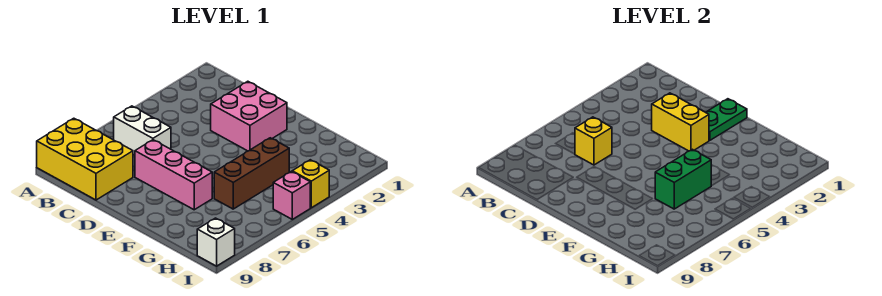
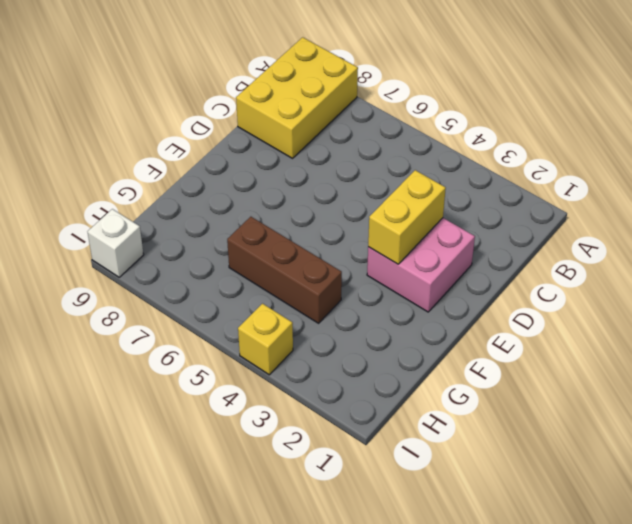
none -> white brick B6:C6 level 1
none -> pink brick D7:F7 level 1
none -> pink brick I5 level 1

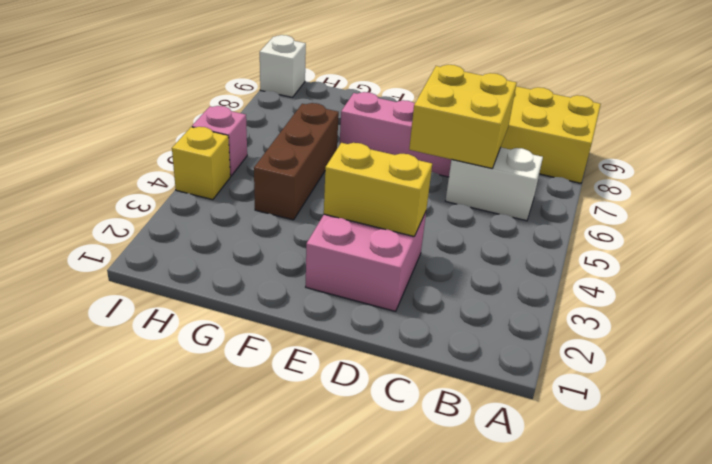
yellow brick C6:D7 level 2 -> yellow brick C6 level 2
none -> green plate E1:E2 level 2
none -> green brick G5:G6 level 2

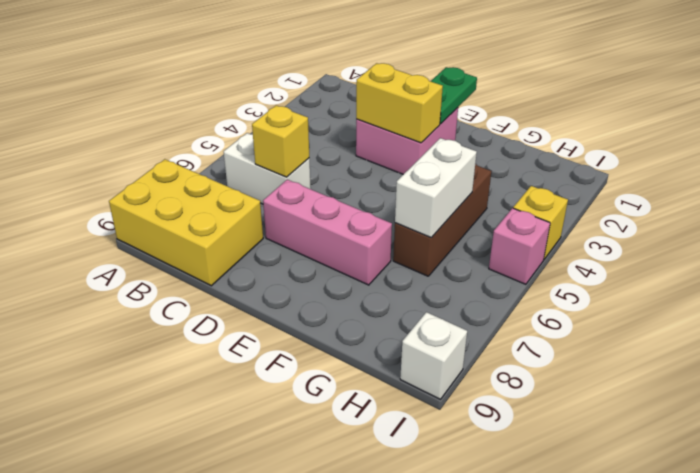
white brick G5:G6 level 2 -> green brick G5:G6 level 2

